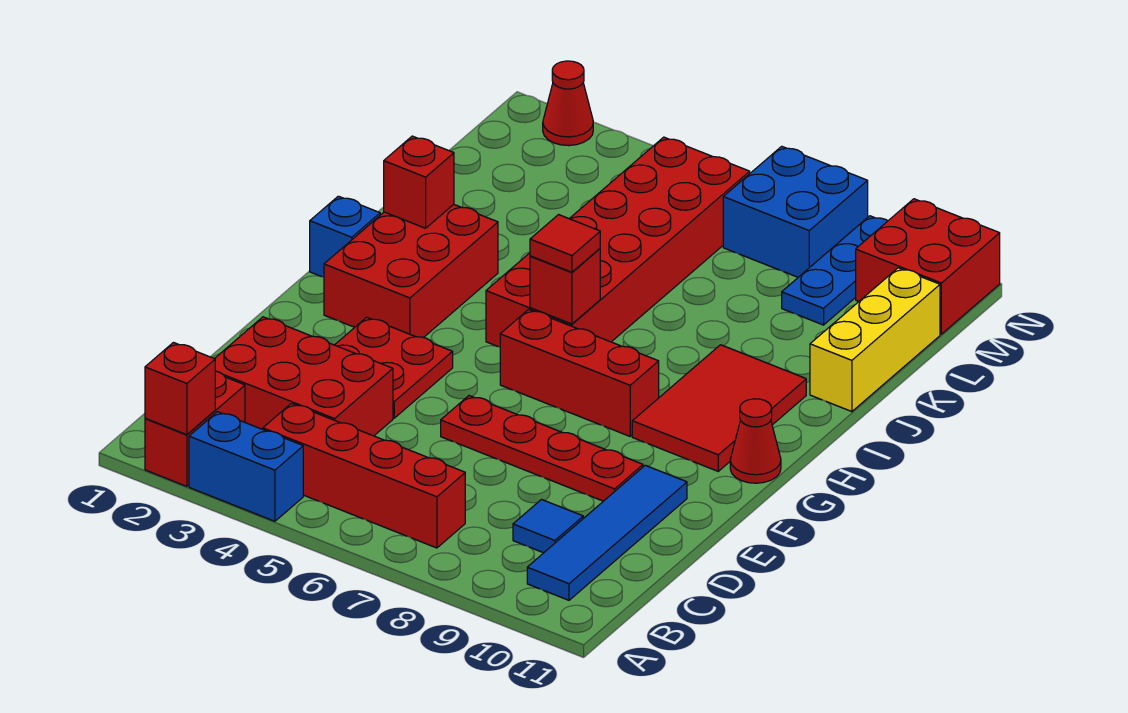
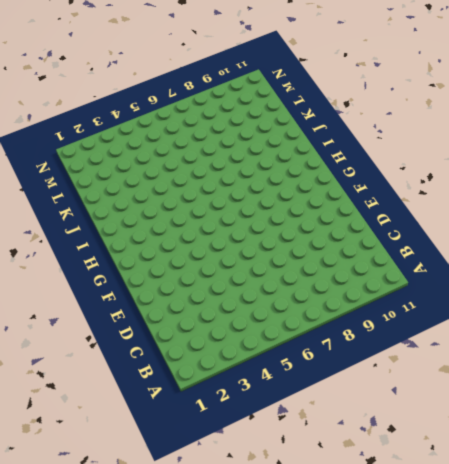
none -> red brick A2:B2 level 1
none -> blue brick A3:A4 level 1
none -> red brick B4:B7 level 1

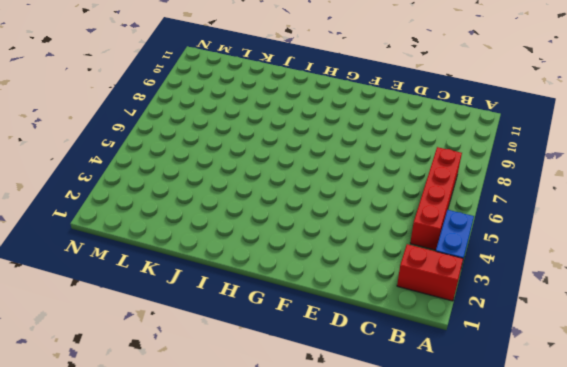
none -> blue tile B10:E10 level 1
none -> red brick C2:D4 level 1
none -> blue tile C9 level 1

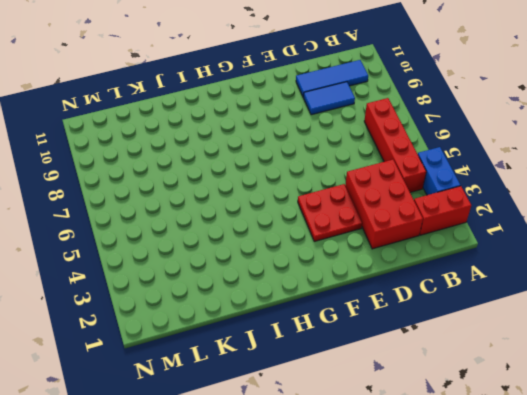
blue tile B10:D10 level 1 -> blue tile B10:E10 level 1
blue tile C9:D9 level 1 -> blue tile C9 level 1
none -> red plate E6:E9 level 1
none -> red brick G2:I3 level 1
none -> red brick G6:G8 level 1

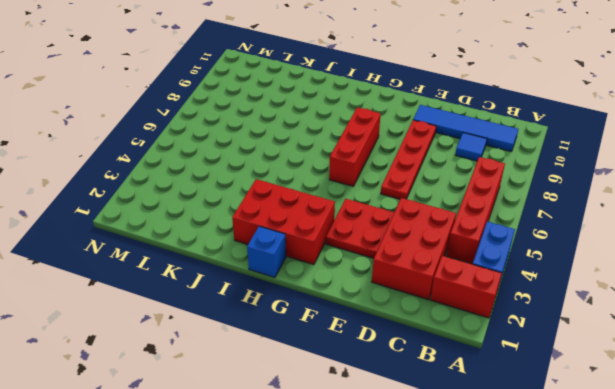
none -> red tile G9:I10 level 1
none -> red cone G11 level 1
none -> red brick H5:M6 level 1

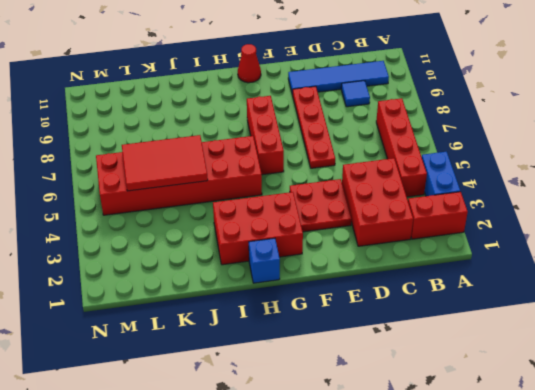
red tile J5:L6 level 2 -> red tile G9:I10 level 1
none -> yellow brick J11:L11 level 1
none -> blue plate L9:N9 level 1
none -> blue brick M7:N8 level 1

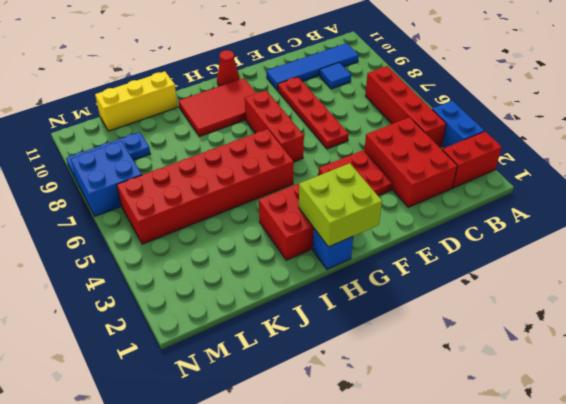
lime brick G1:H2 level 2 -> none
none -> red brick M10:N11 level 1
none -> red cone N2 level 1
none -> red brick A2 level 2

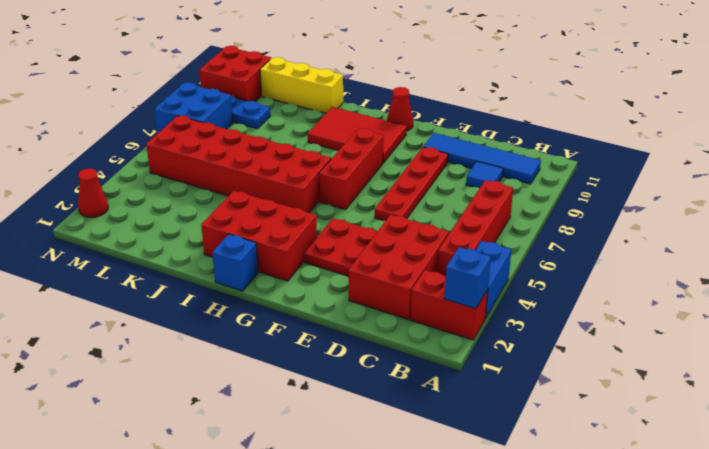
blue brick A2 level 2 -> red brick A2 level 2
none -> red brick H6 level 2
none -> red brick I2 level 2
none -> red tile H6 level 3

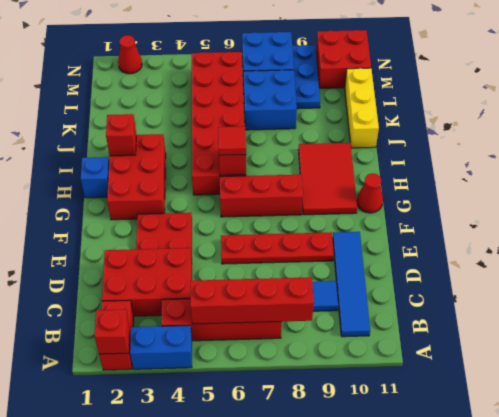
red brick B5:B8 level 2 -> none
blue brick K7:L8 level 1 -> none

